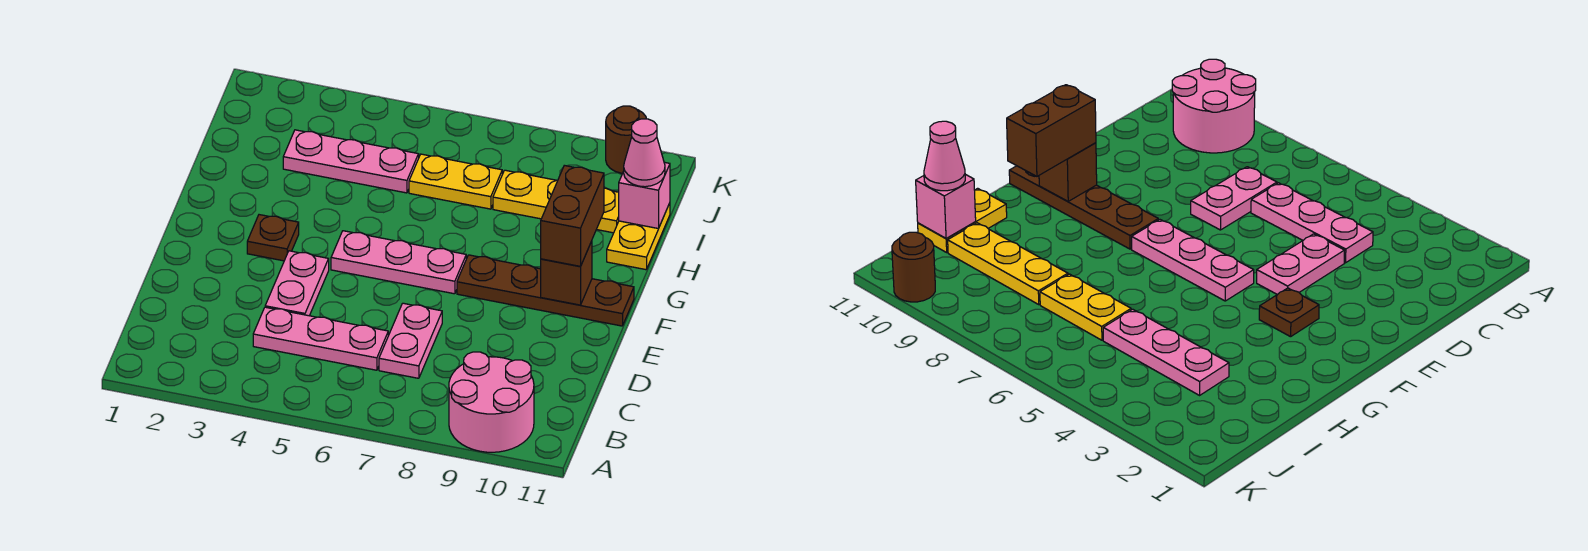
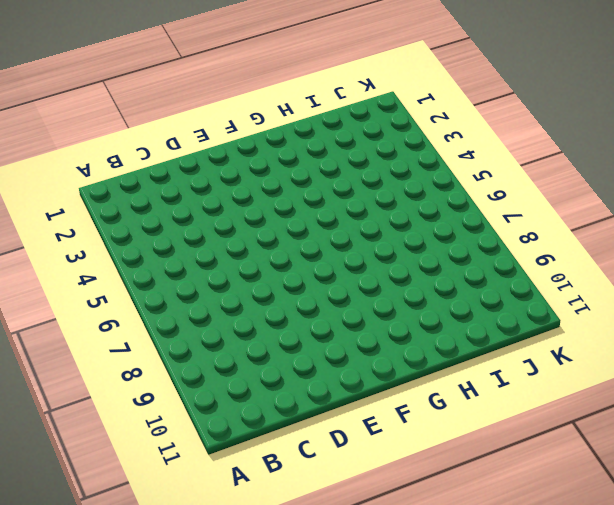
none -> pink round brick A9:B10 level 1
none -> pink plate C4:C6 level 1
none -> pink plate C7:D7 level 1

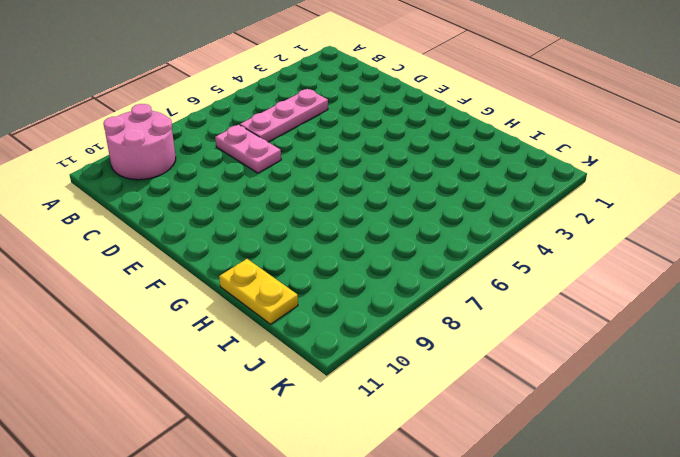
none -> pink plate D4:E4 level 1
none -> brown plate F3 level 1
none -> pink plate F5:F7 level 1

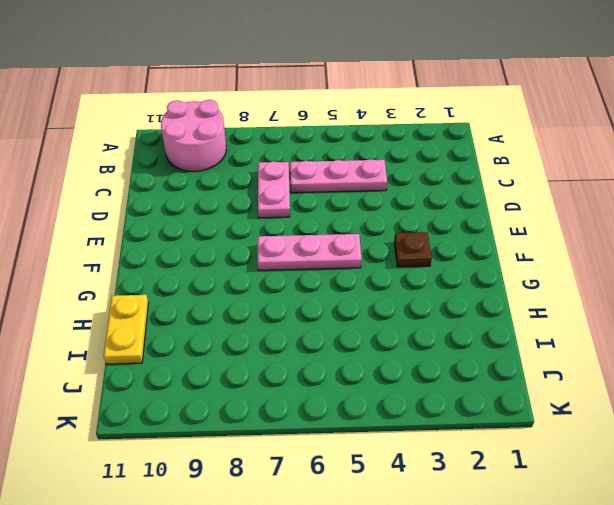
none -> pink plate D4:E4 level 1
none -> brown plate F8:F11 level 1
none -> pink plate I3:I5 level 1

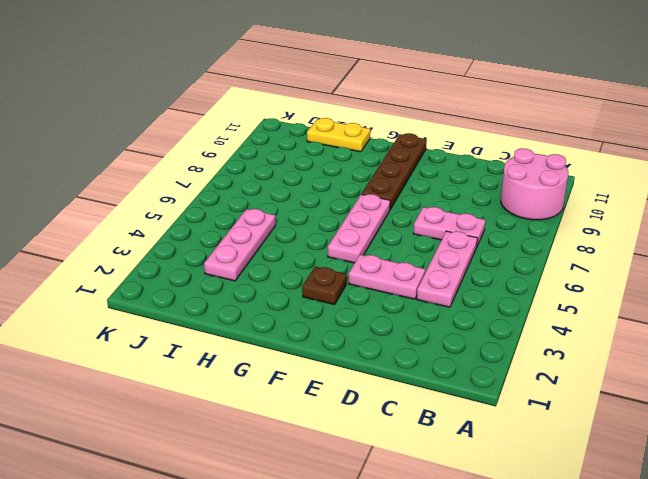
none -> yellow plate I6:I7 level 1
none -> yellow plate I8:I10 level 1
none -> brown round brick K10 level 1

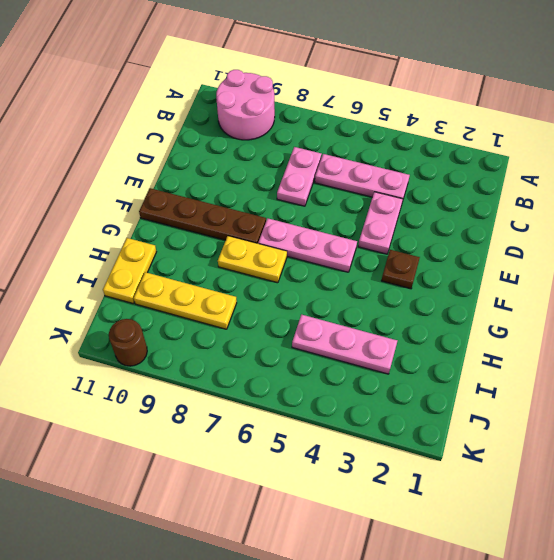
yellow plate G7:G8 level 1 -> yellow plate I6:I7 level 1
none -> brown brick F10 level 2
none -> pink brick I11 level 2
none -> brown brick F10:G10 level 3

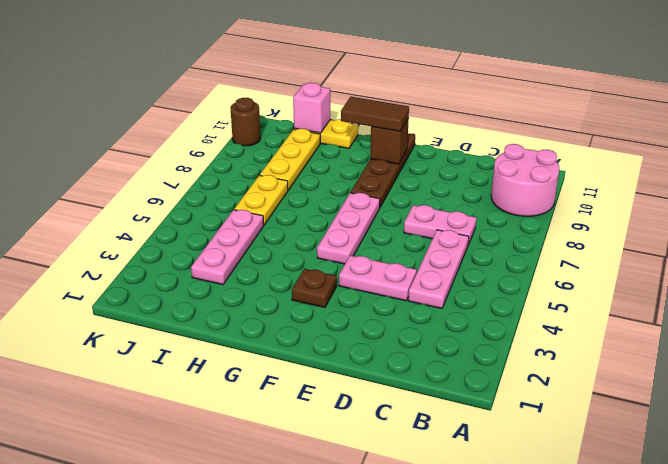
brown tile F10:G10 level 3 -> brown brick F10:G10 level 3
none -> pink cone I11 level 3

